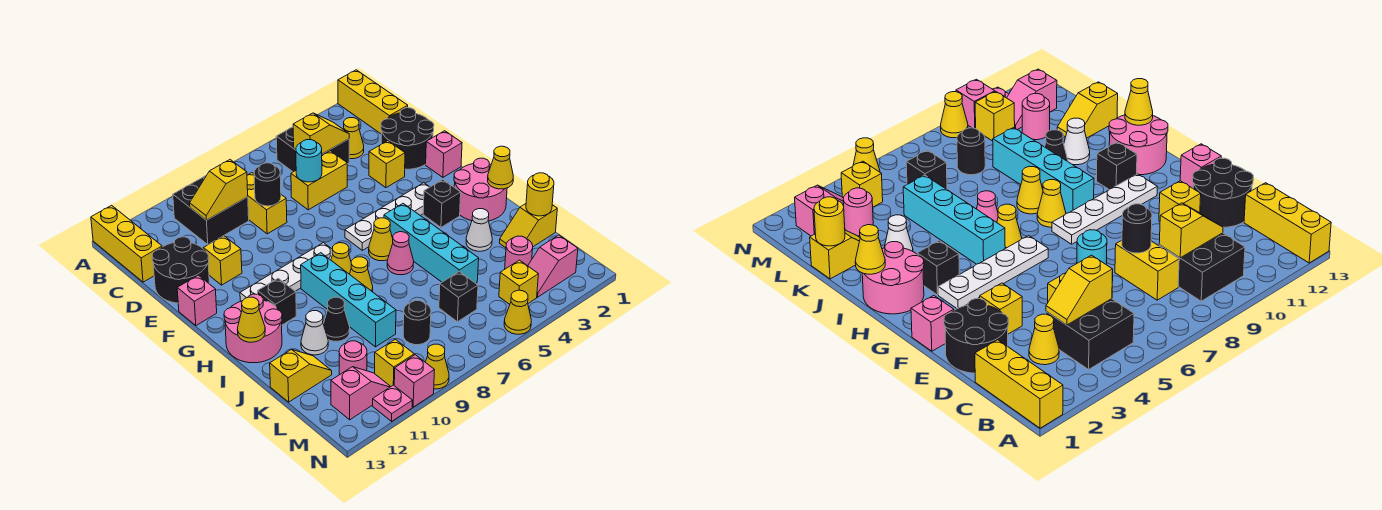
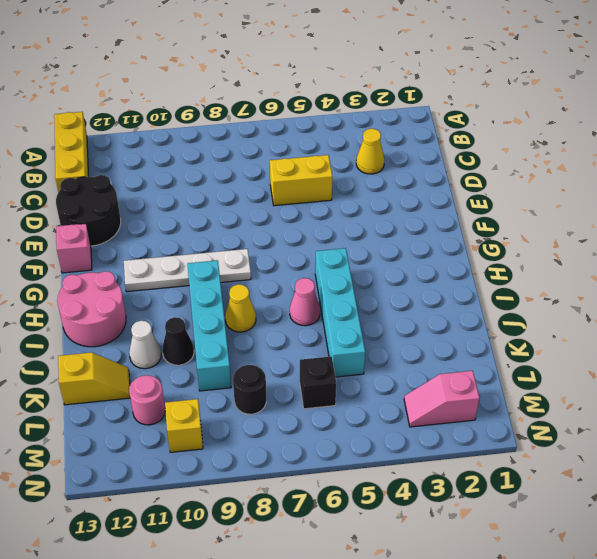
none -> yellow brick A1:C1 level 1
none -> black brick B4:C5 level 1
none -> black brick B9:C10 level 1
none -> yellow brick C8:D8 level 1

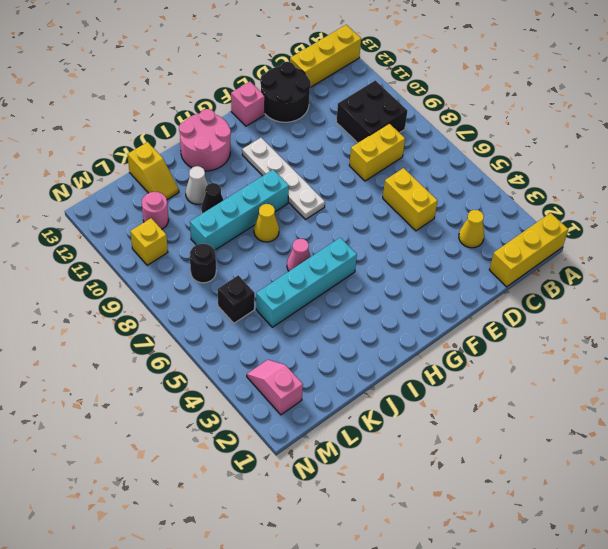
none -> black brick B4:C5 level 1
none -> black round brick D1:E2 level 1
none -> yellow brick E3 level 1
none -> yellow brick E11 level 1

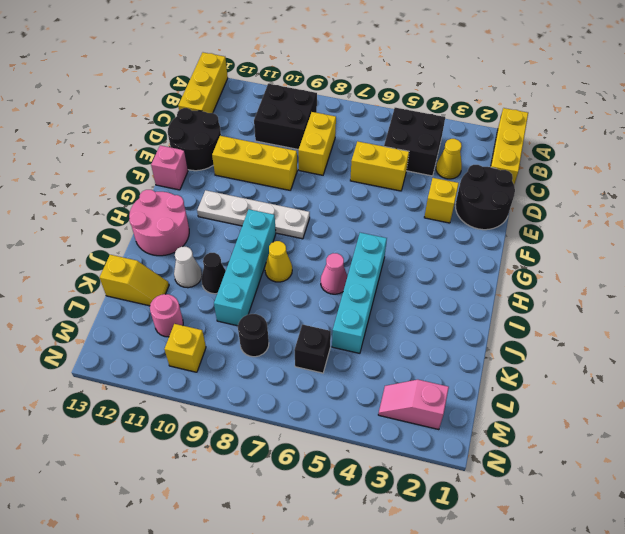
yellow brick E9:E11 level 1 -> yellow brick E11 level 1
none -> pink brick F1 level 1
none -> white plate G3:G6 level 1
none -> pink round brick H1:I2 level 1
none -> black brick H3 level 1

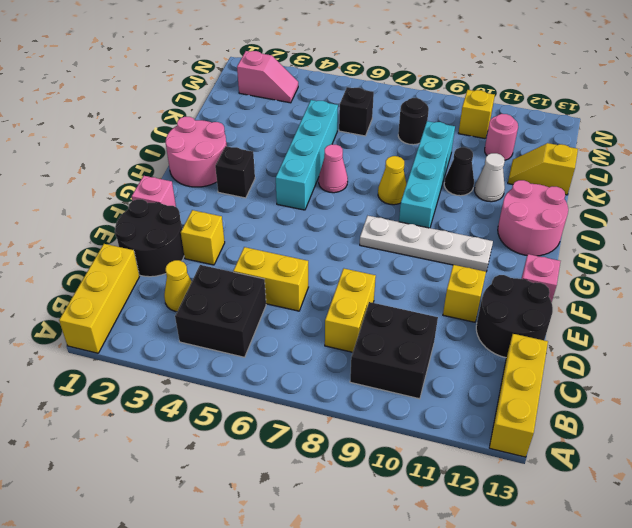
none -> white plate G3:G6 level 1
none -> yellow cone H6 level 1
none -> yellow cone H8 level 1
none -> black brick H11 level 1

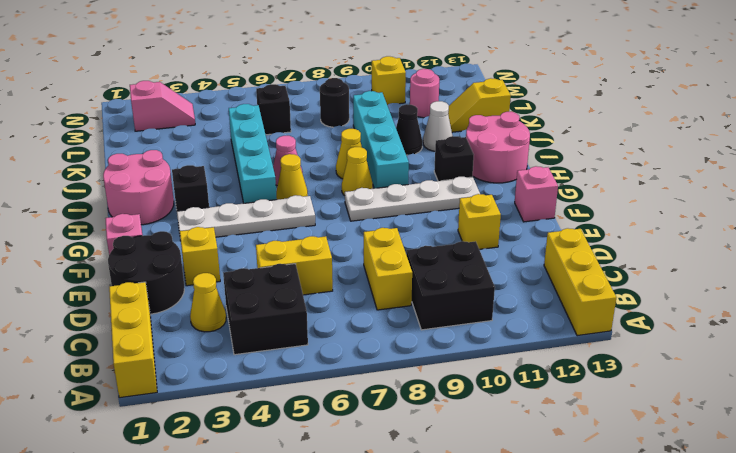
none -> black round brick D12:E13 level 1
none -> white cone J3 level 1
none -> yellow slope K1:K2 level 1 top 1
none -> pink round brick L3 level 1

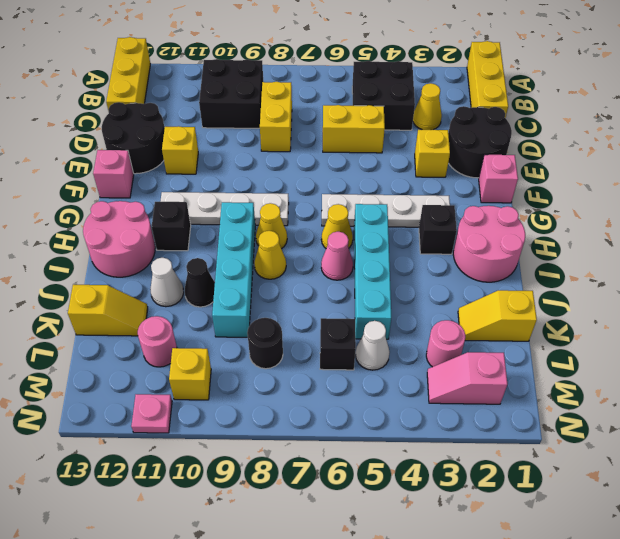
white cone L5 level 1 -> white cone J3 level 1
none -> yellow brick M4 level 1
none -> pink slope M11:M12 level 1 top 12
none -> yellow cone N5 level 1
none -> yellow cone N9 level 1

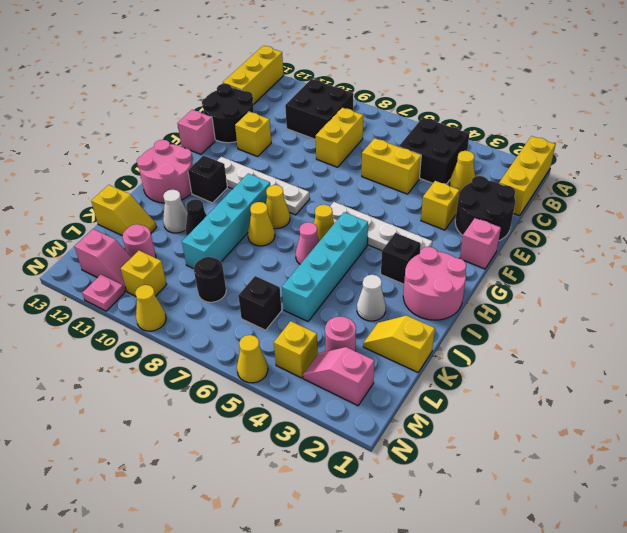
none -> pink brick N10 level 1
none -> yellow slope C4:C5 level 2 top 5
none -> yellow slope C9:C10 level 2 top 9
none -> cyan round brick D6 level 2

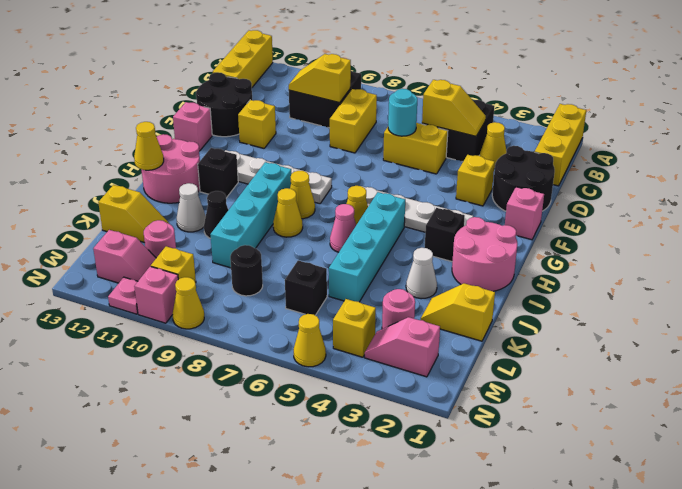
none -> black round brick D8 level 2
none -> yellow cone I1 level 2
none -> yellow round brick K1 level 2

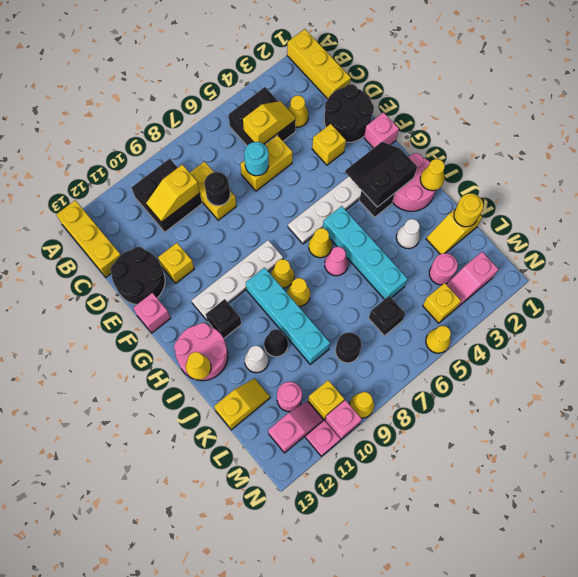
black slope G2:H3 level 2 top H -> none

